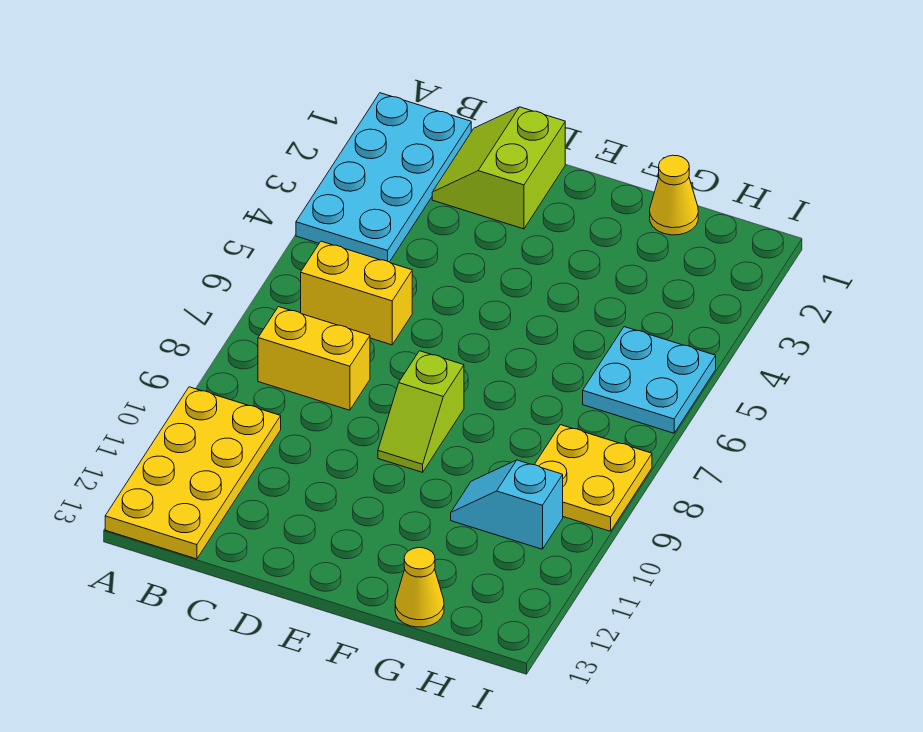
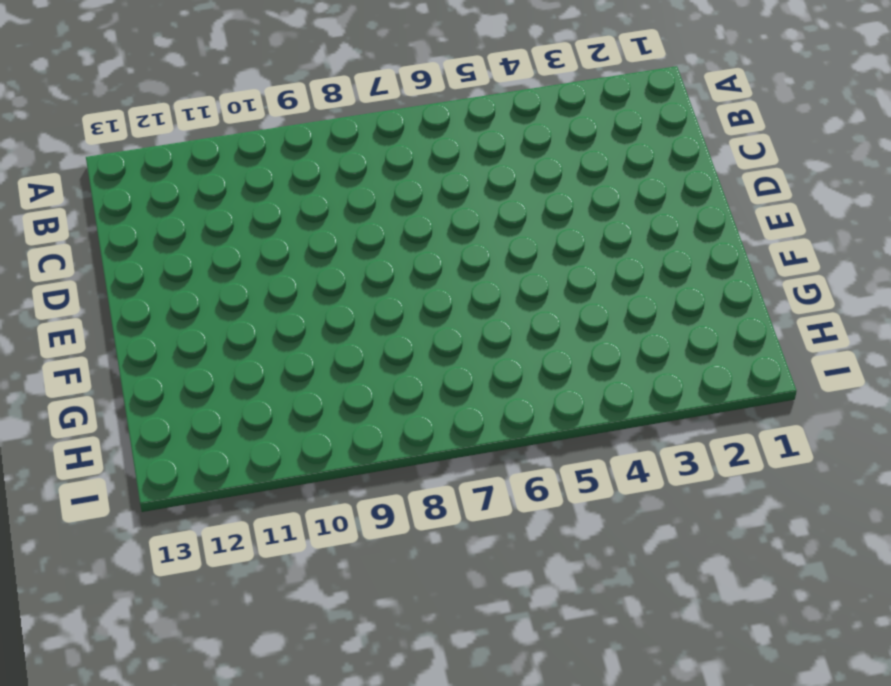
none -> cyan plate A1:B4 level 1
none -> yellow plate A10:B13 level 1

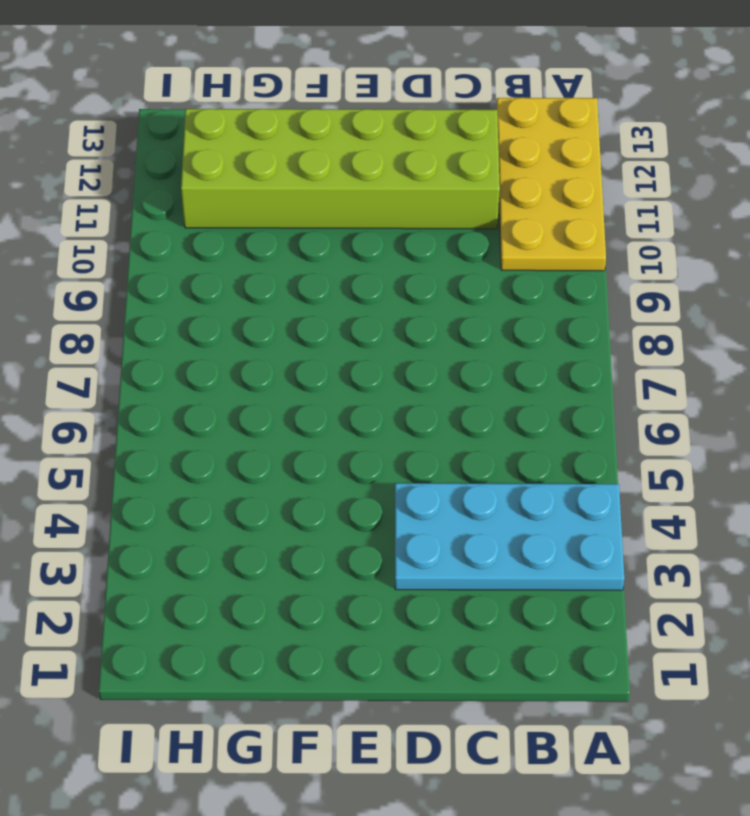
cyan plate A3:D4 level 1 -> cyan plate A1:B4 level 1
lime brick C11:H12 level 1 -> none
none -> yellow brick B6:C6 level 1
none -> yellow brick B8:C8 level 1

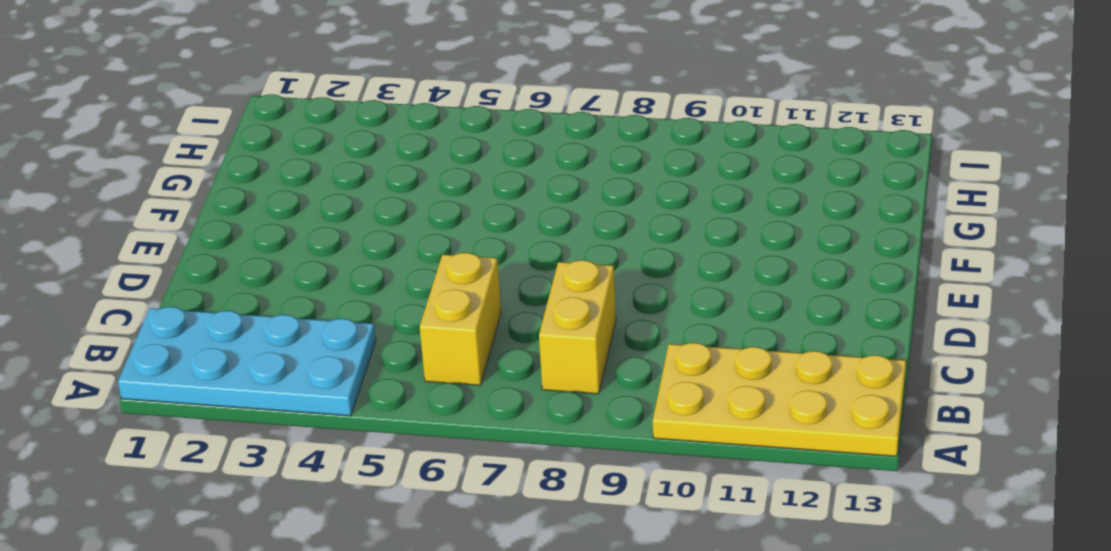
none -> lime slope C1:D2 level 1 top D
none -> lime slope E8:E9 level 1 top 8

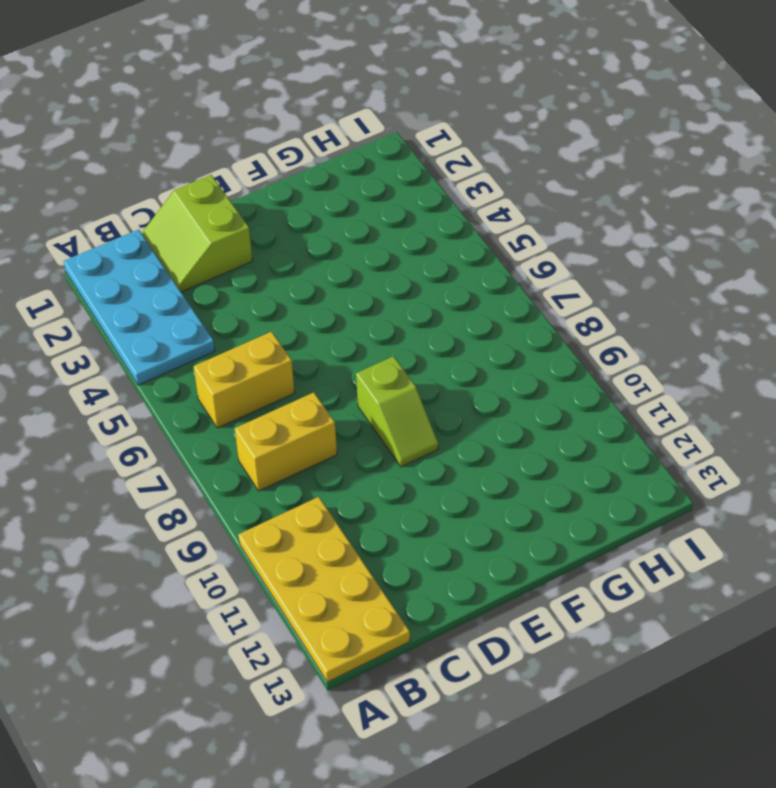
none -> yellow cone G1 level 1
none -> cyan slope G10:H10 level 1 top H

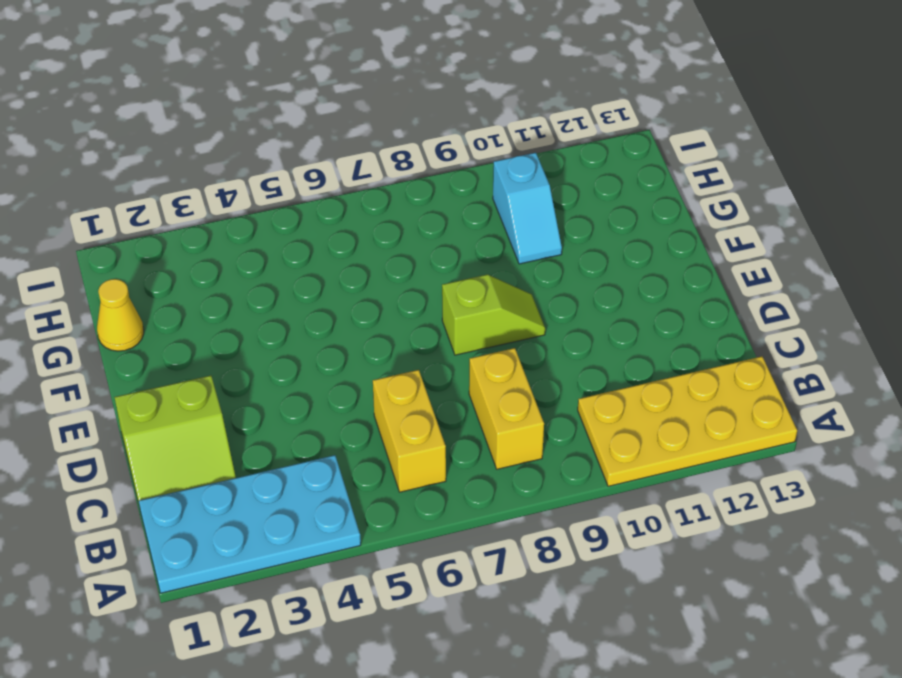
none -> yellow cone G13 level 1
none -> cyan plate H5:I6 level 1

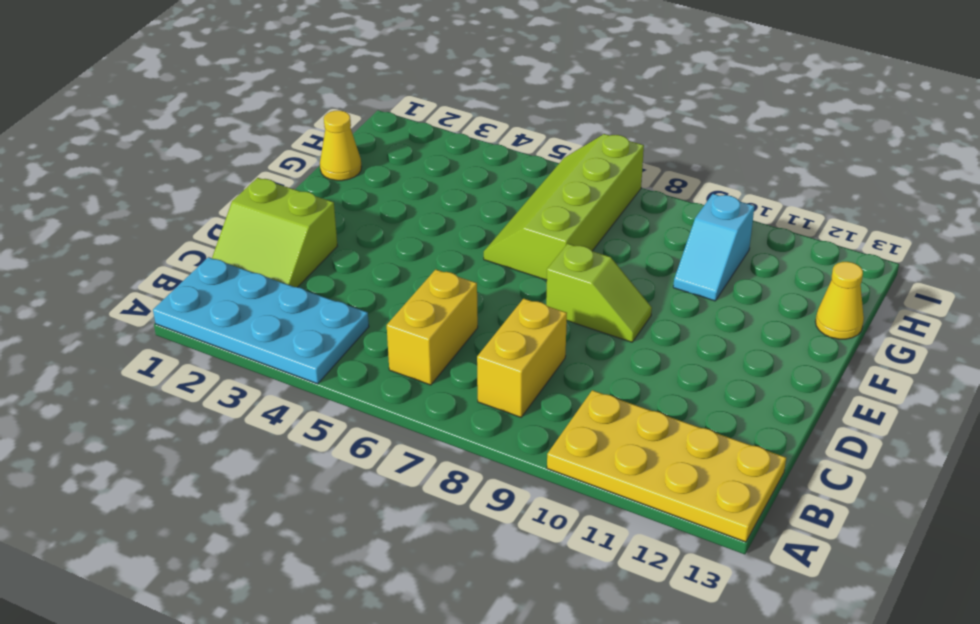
lime slope F6:I7 level 1 top 7 -> cyan plate H5:I6 level 1
none -> yellow plate H8:I9 level 1

